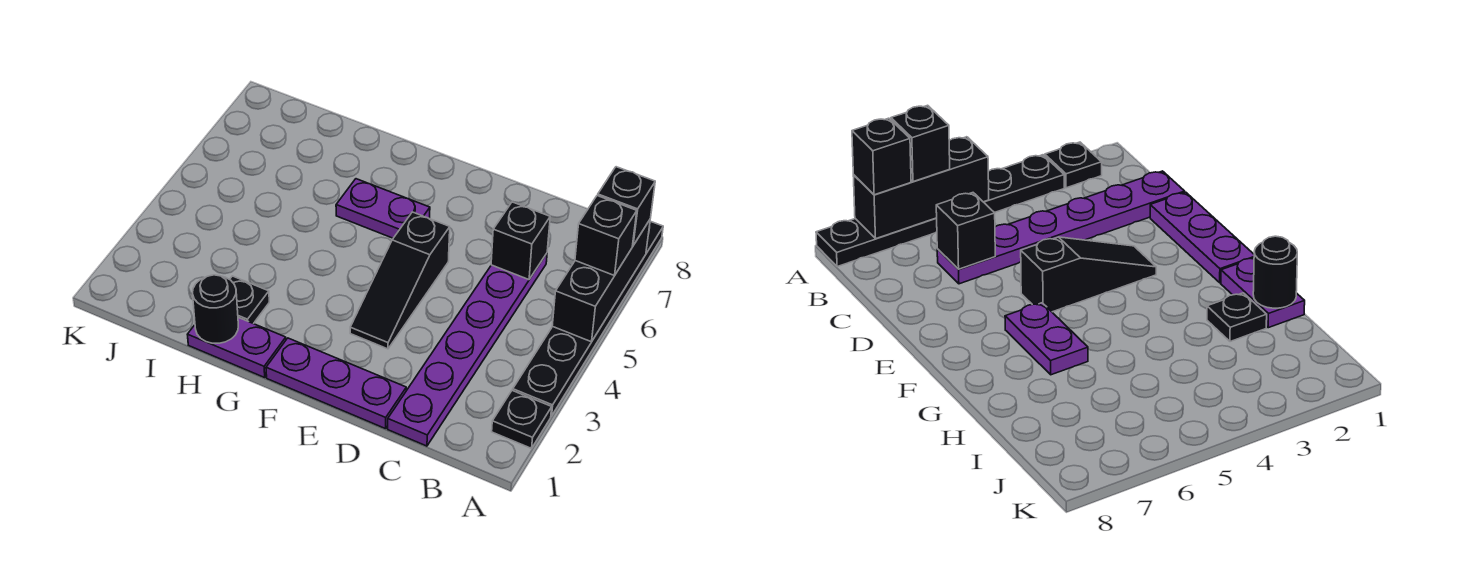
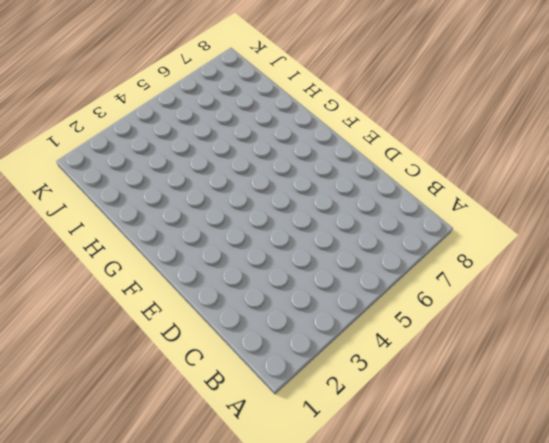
none -> black plate A2 level 1
none -> black plate A3:A8 level 1
none -> purple plate C1:C6 level 1

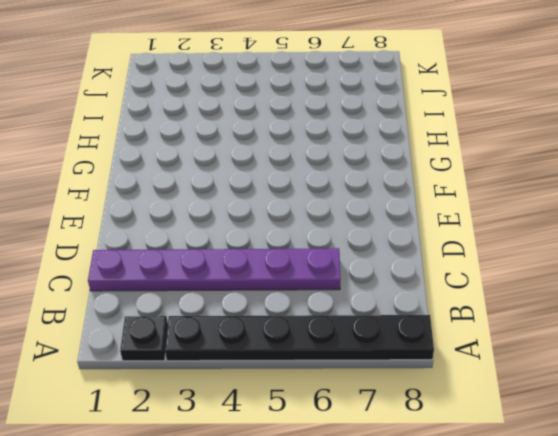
none -> purple plate D1:F1 level 1
none -> black slope E3:E5 level 1 top 5
none -> purple plate F6:G6 level 1

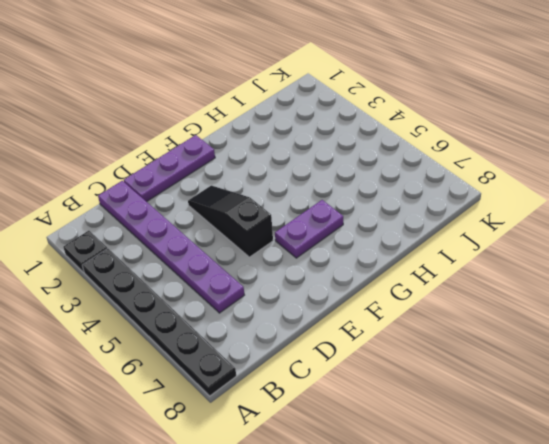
none -> purple plate G1:H1 level 1
none -> black plate H2 level 1
none -> black brick A5:A7 level 2

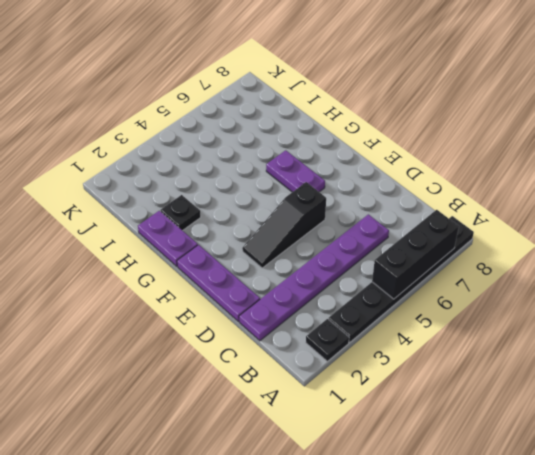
none -> black brick C6 level 2
none -> black round brick H1 level 2
none -> black brick A6 level 3

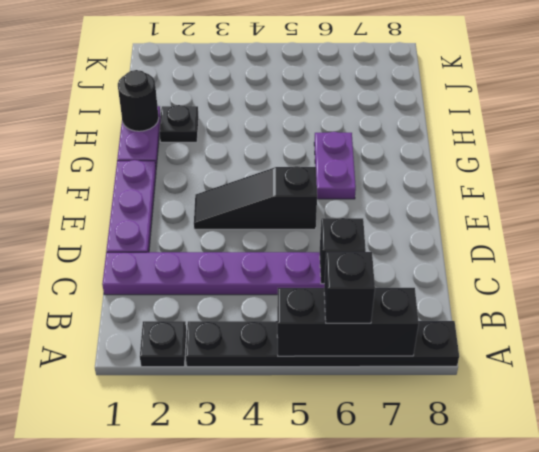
none -> black brick A7 level 3

